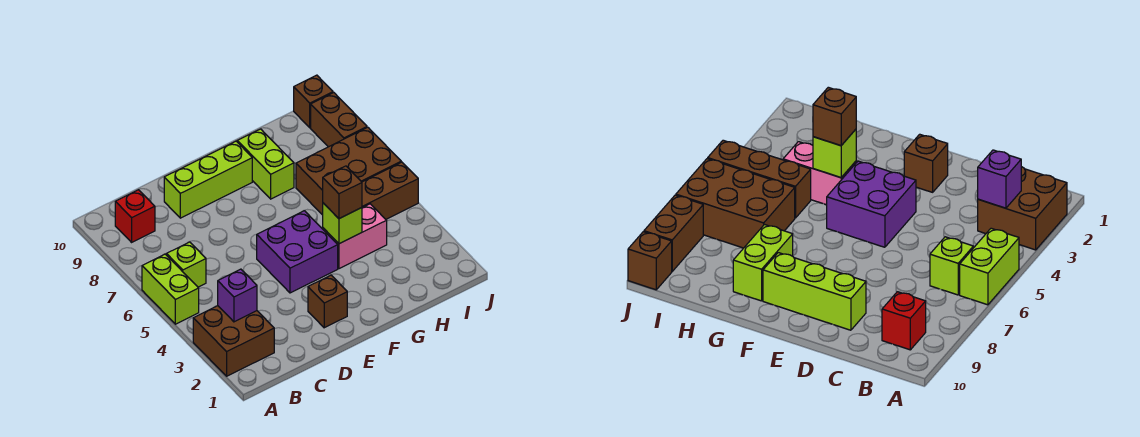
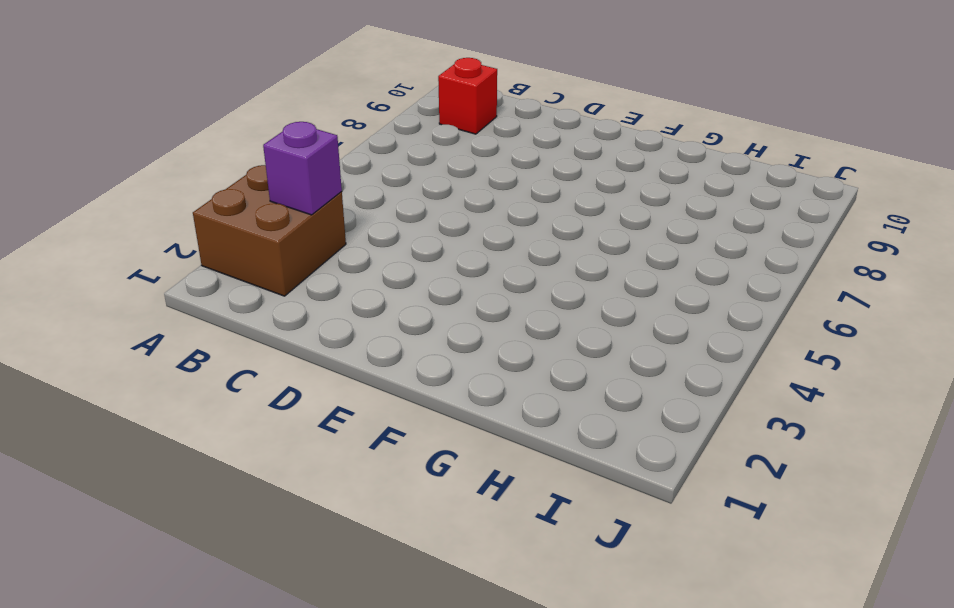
none -> lime brick A5:A6 level 1
none -> lime brick B6 level 1
none -> lime brick D9:F9 level 1

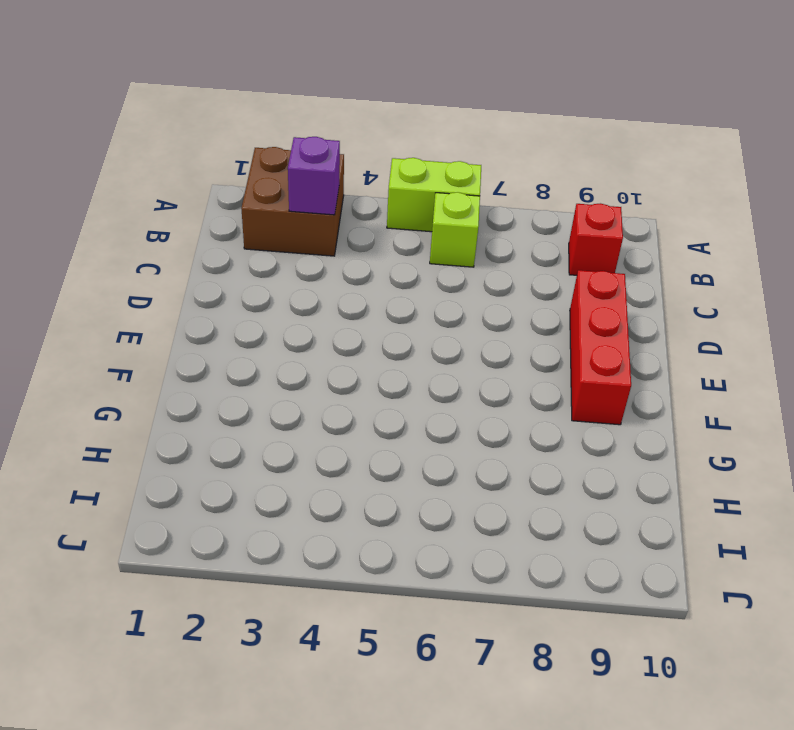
red brick D9:F9 level 1 -> lime brick D9:F9 level 1
none -> brown brick E2 level 1
none -> purple brick E4:F5 level 1
none -> pink brick G4:H4 level 1

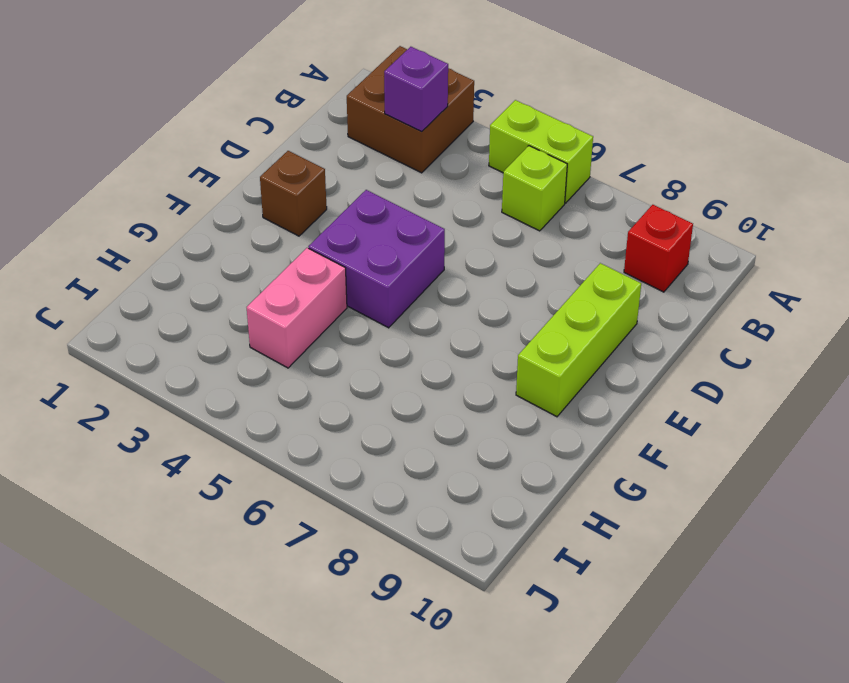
none -> lime brick G8:G9 level 1
none -> brown brick H5:J5 level 1
none -> brown brick H6:J7 level 1

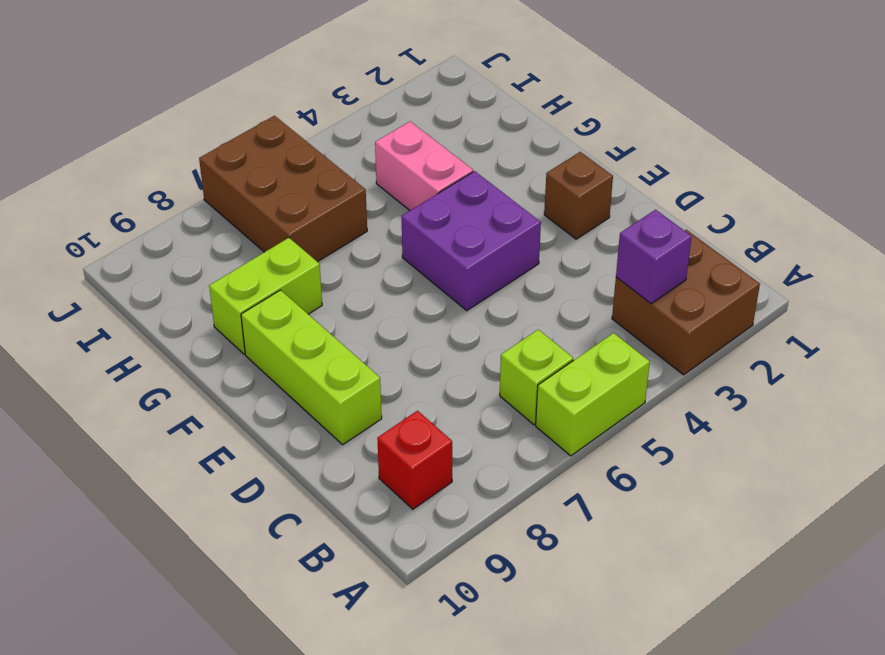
none -> brown brick H5:J5 level 1
none -> brown brick J8:J9 level 1
none -> brown brick J10 level 1

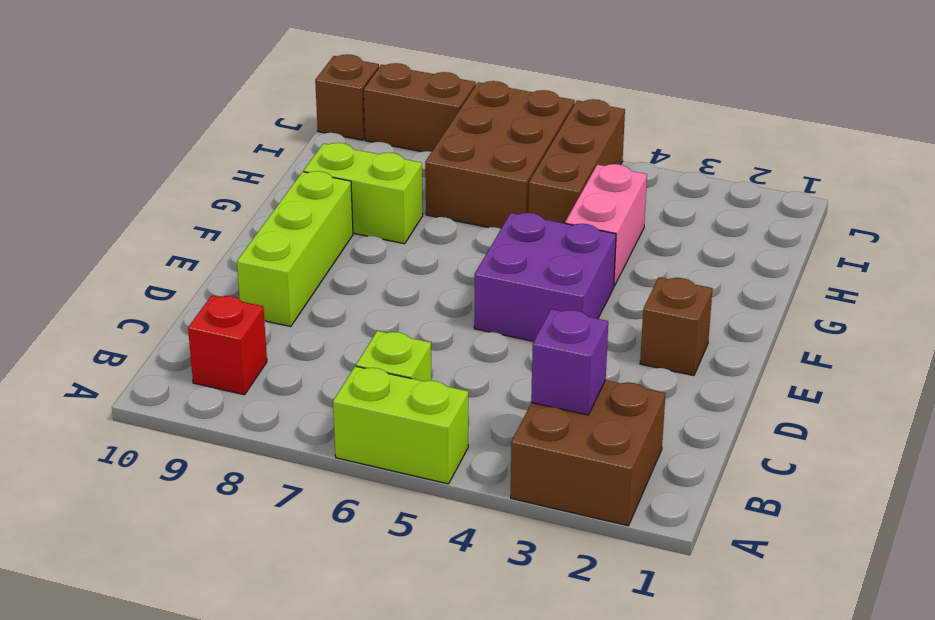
none -> lime brick G4 level 2
none -> brown brick G4 level 3

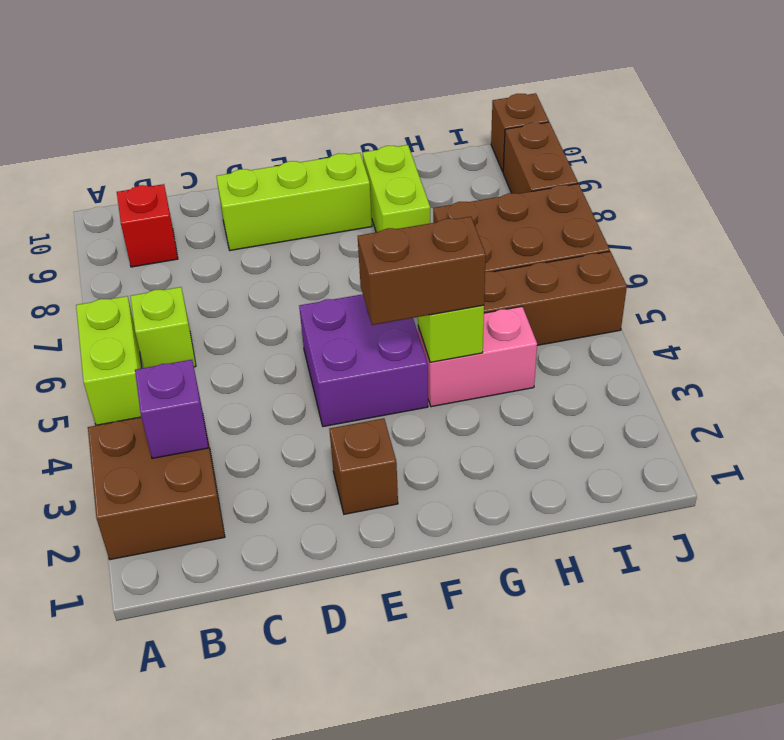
brown brick F4:G4 level 3 -> brown brick G4 level 3

